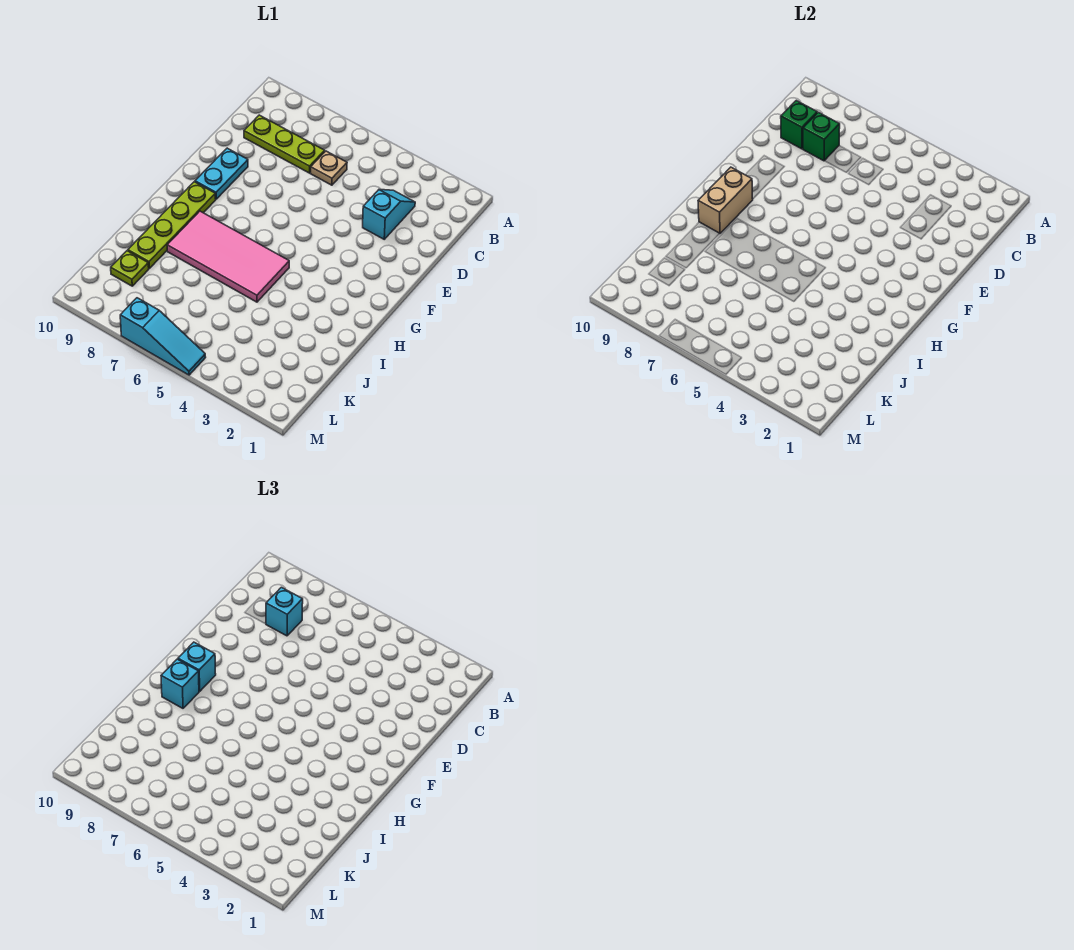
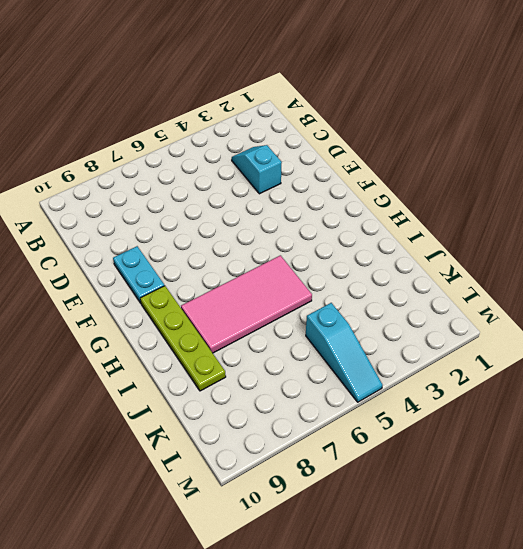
cyan slope K5:M5 level 1 top K -> cyan slope M5:M7 level 1 top 7
none -> tan plate C6 level 1
none -> lime plate C7:C9 level 1
none -> lime plate K9 level 1

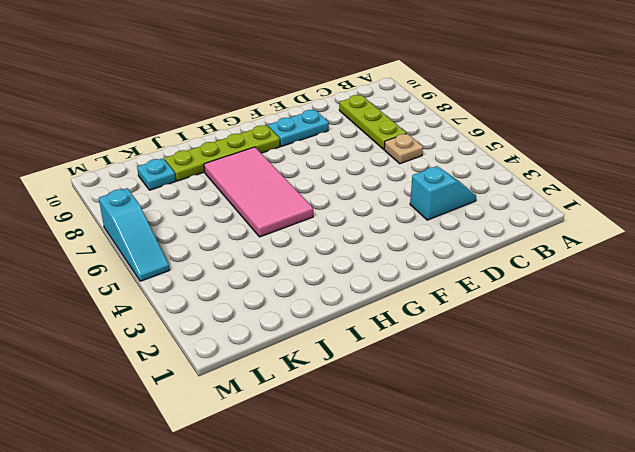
cyan plate K9 level 1 -> lime plate K9 level 1
none -> green brick C8 level 2
none -> green brick C9 level 2
none -> tan brick G9:H9 level 2

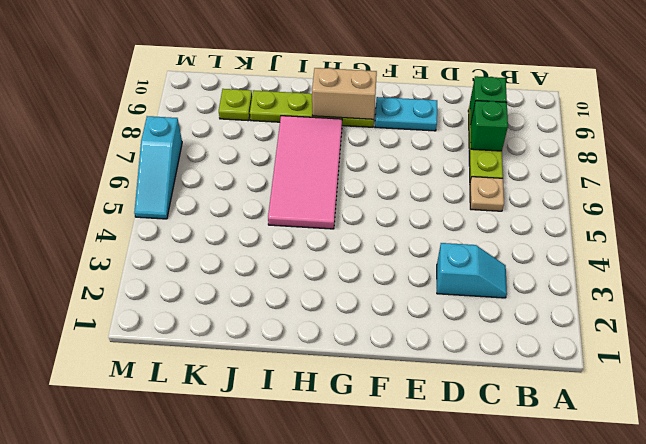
none -> cyan brick C8 level 3
none -> cyan brick G9 level 3
none -> cyan brick H9 level 3

